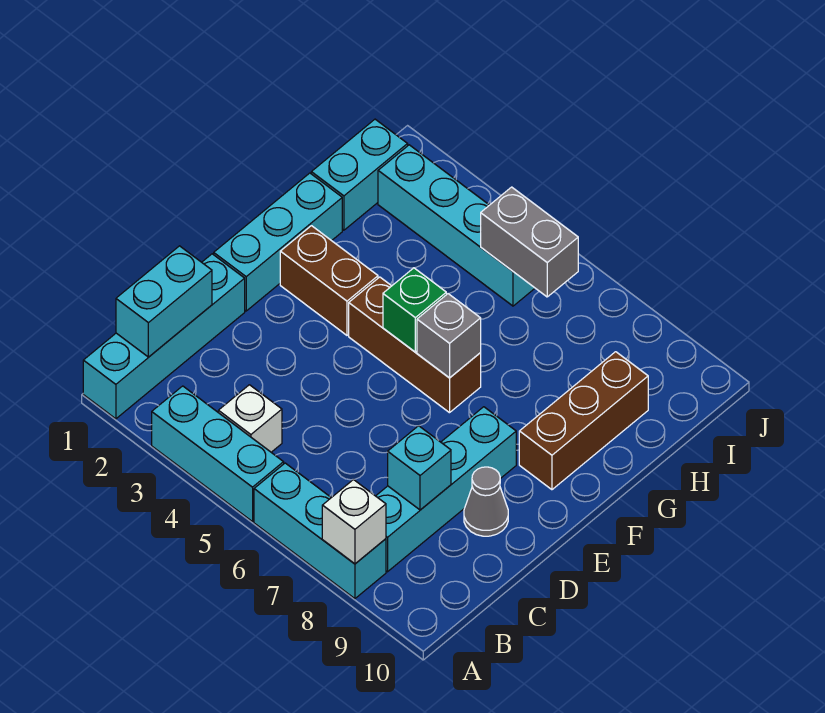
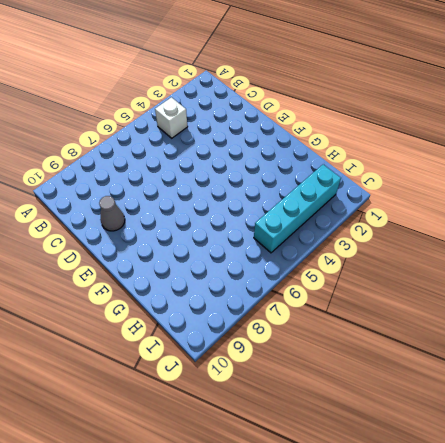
none -> cyan brick A1:D1 level 1
none -> cyan brick A3:A5 level 1
none -> cyan brick A6:A8 level 1

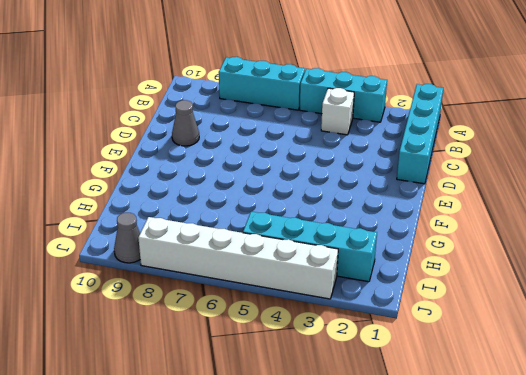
white brick J3:J8 level 1 -> none
grey cone J9 level 1 -> none
none -> cyan brick B8:E8 level 1
none -> cyan brick E1:G1 level 1
none -> brown brick F2:F3 level 1

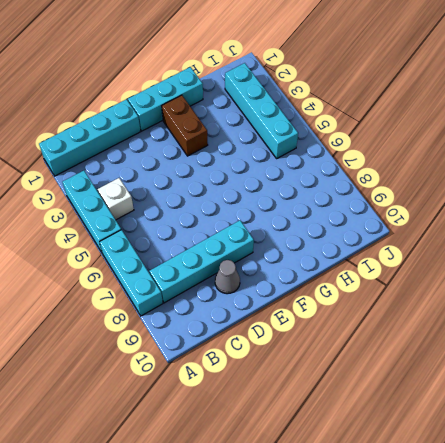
none -> brown brick F4:F6 level 1
none -> brown brick F9:H9 level 1
none -> cyan brick H1:I1 level 1

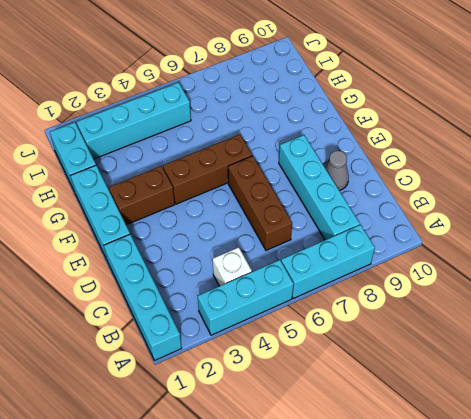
brown brick C6:E6 level 1 -> brown brick F9:H9 level 1
none -> white brick A8 level 2
none -> cyan brick B1:C1 level 2
none -> cyan brick C8 level 2

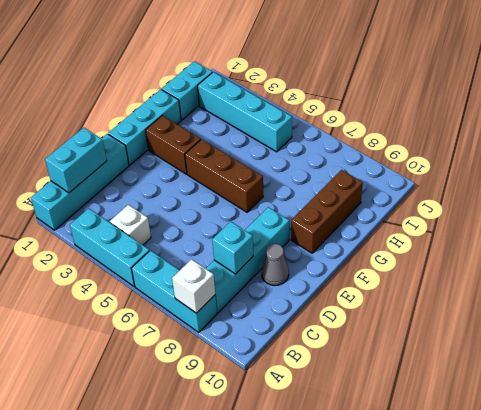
none -> green brick F5 level 2
none -> grey brick F6 level 2
none -> grey brick I5:I6 level 2

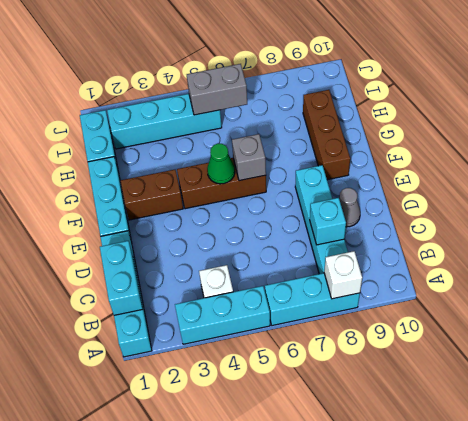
green cone F5 level 2 -> green brick F5 level 2

